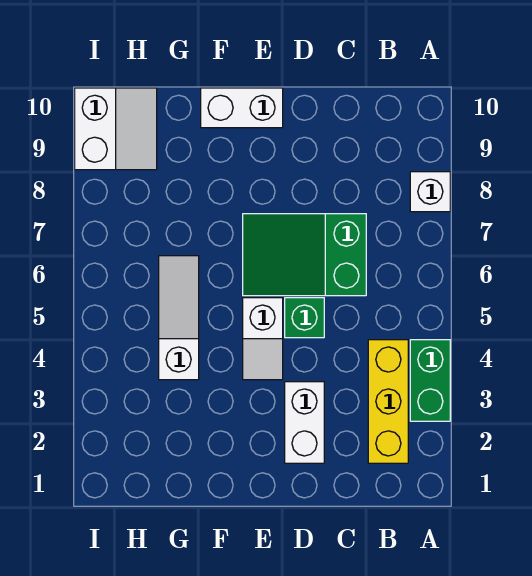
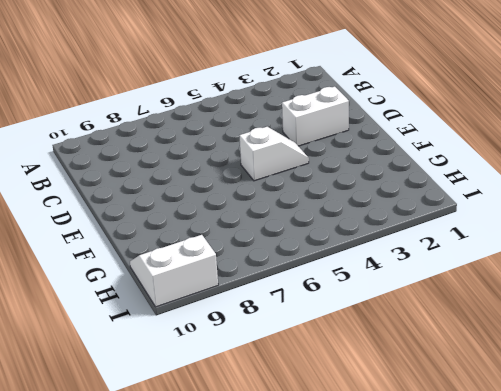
none -> green brick A3:A4 level 1
none -> white brick A8 level 1

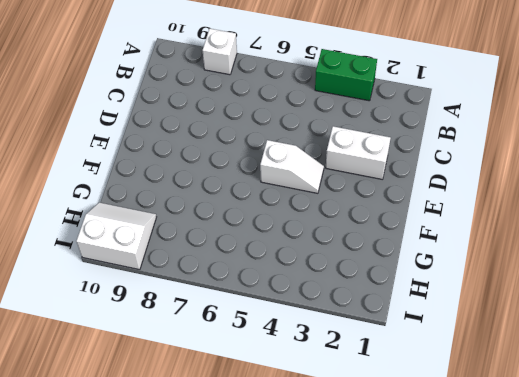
none -> yellow brick B2:B4 level 1
none -> green slope C6:E7 level 1 top C

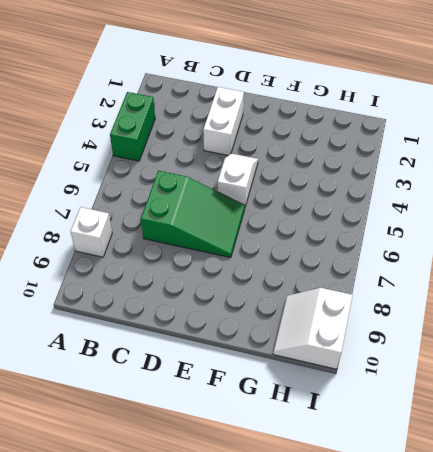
none -> yellow brick B2:B4 level 1
none -> green brick D5 level 1

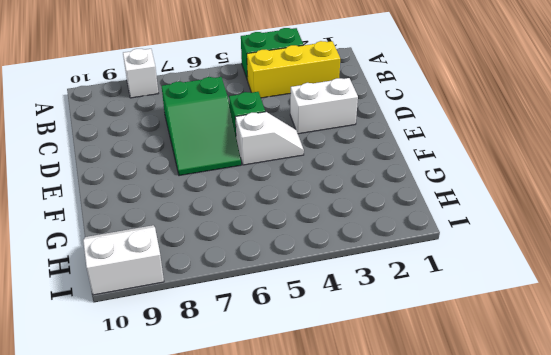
none -> white brick E10:F10 level 1
none -> white slope G4:G6 level 1 top 4

